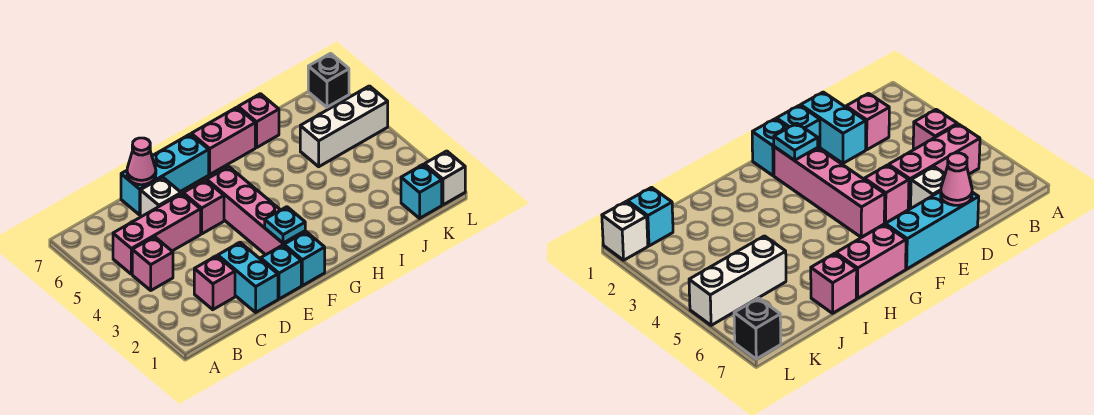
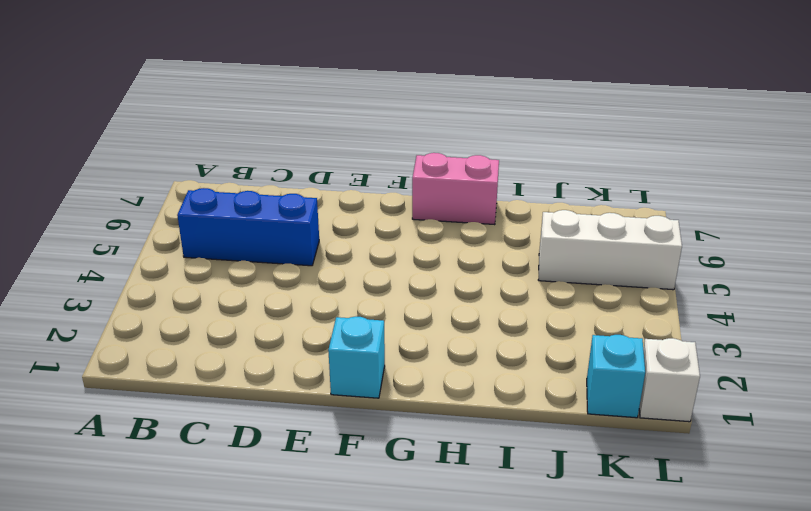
blue brick B5:D5 level 1 -> pink brick B5:D5 level 1
none -> pink brick B4 level 1
none -> pink brick C2 level 1
none -> cyan brick D1:D2 level 1

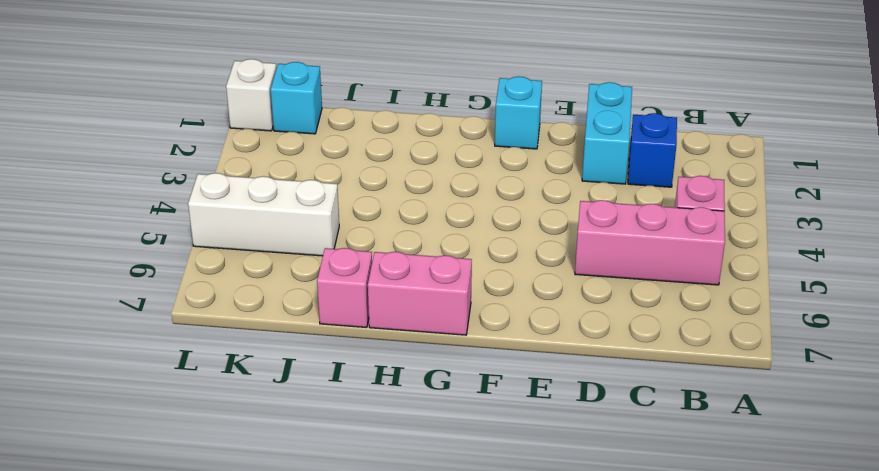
blue brick C2 level 1 -> pink brick C2 level 1
none -> white brick D6 level 1
none -> cyan brick D7:F7 level 1
none -> cyan brick E1 level 1

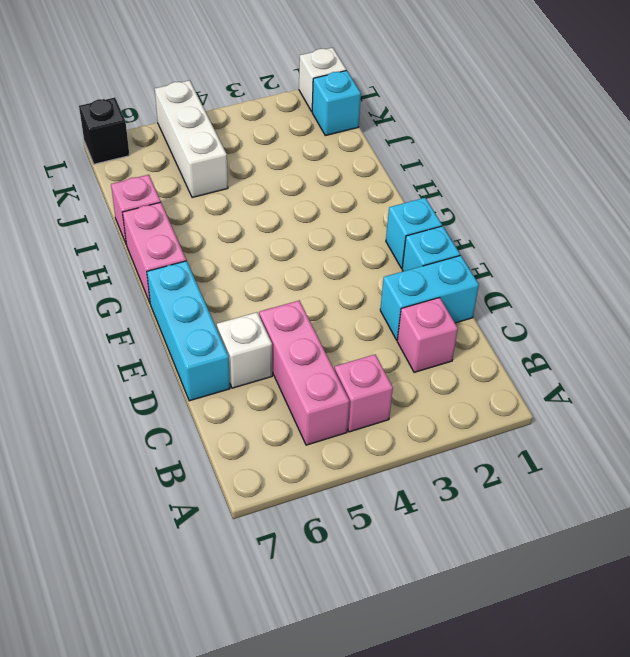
none -> pink brick E5 level 1
none -> pink brick F2:F5 level 1
none -> pink cone D7 level 2

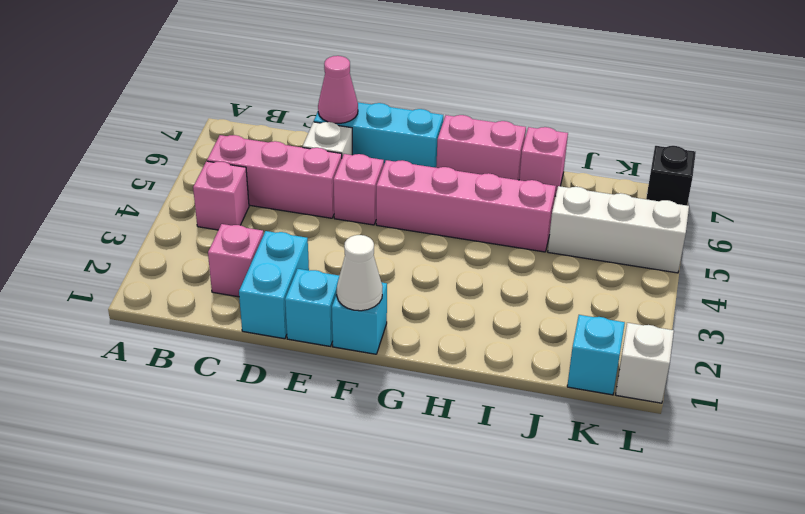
white cone F1 level 2 -> none
pink brick F5:I5 level 1 -> pink brick F2:F5 level 1
none -> cyan plate F2 level 2

